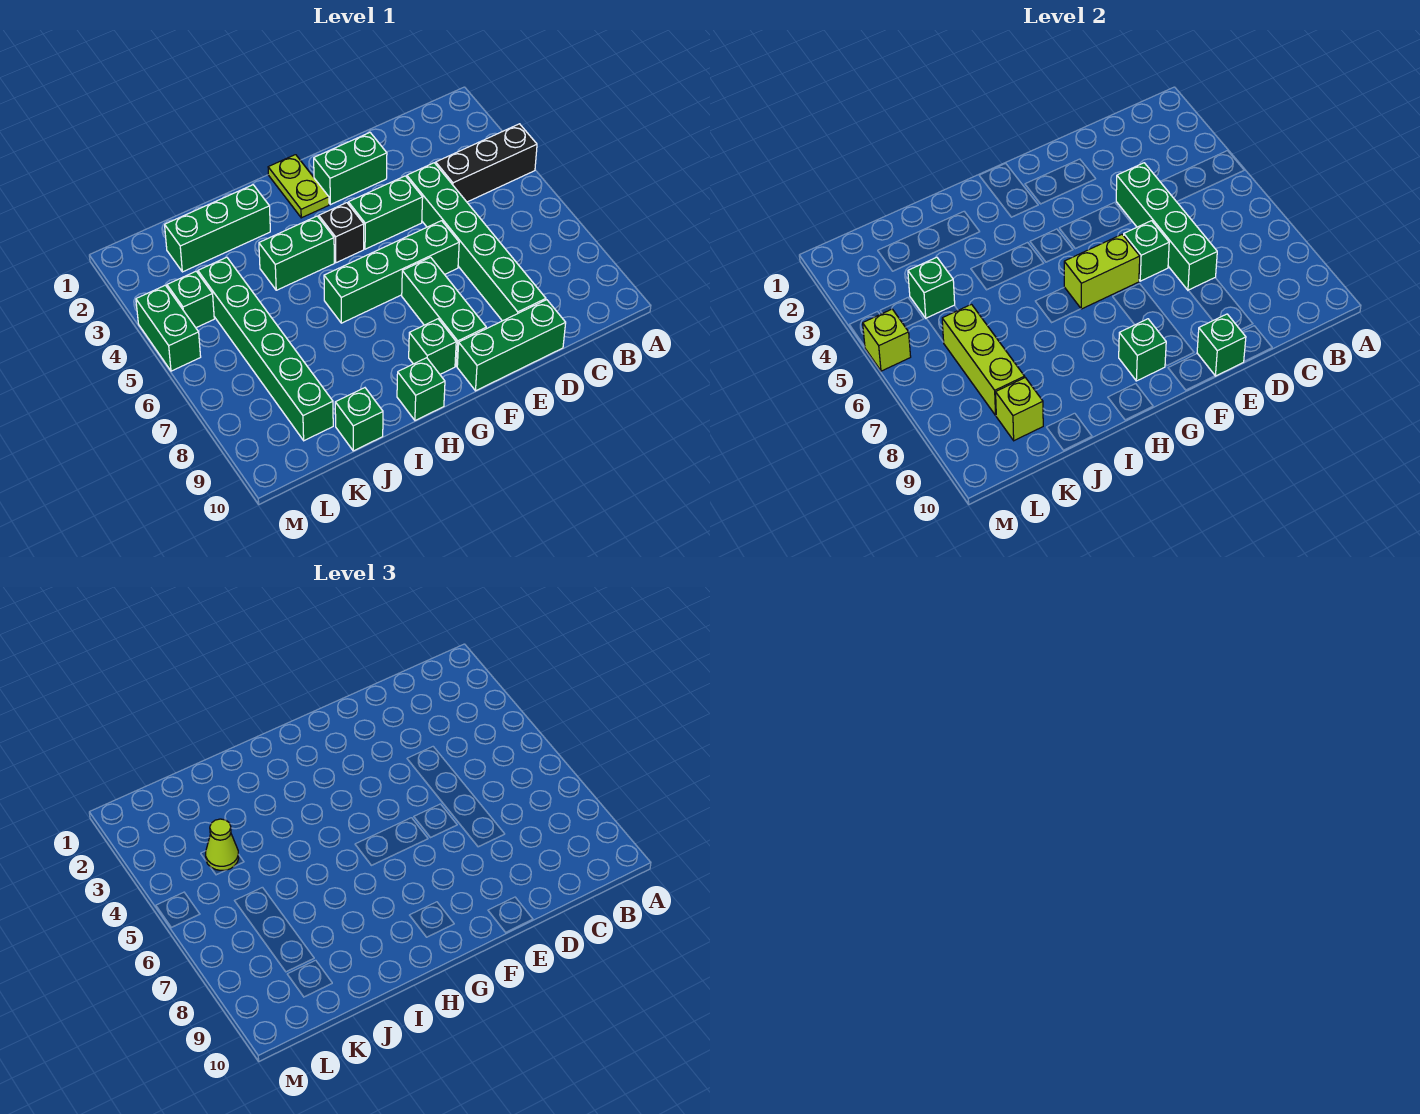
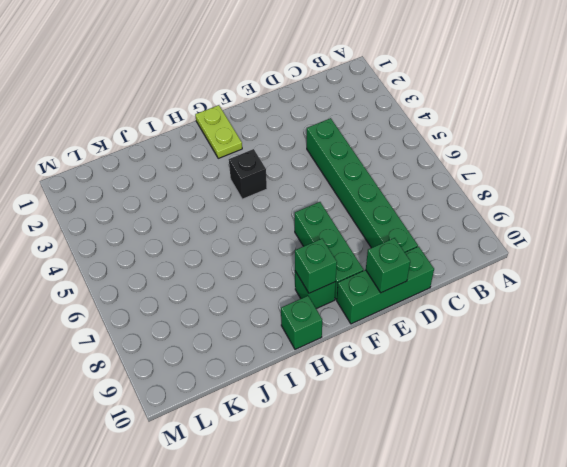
none -> black brick A4:C4 level 1
none -> green brick E2:F2 level 1
none -> green brick E4:F4 level 1

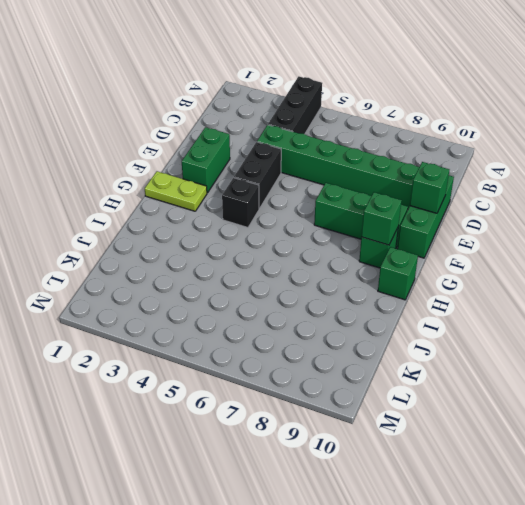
black brick E4:F4 level 1 -> green brick E4:F4 level 1
none -> green brick E6:H6 level 1
none -> green brick H4:I4 level 1
none -> green brick I2:K2 level 1

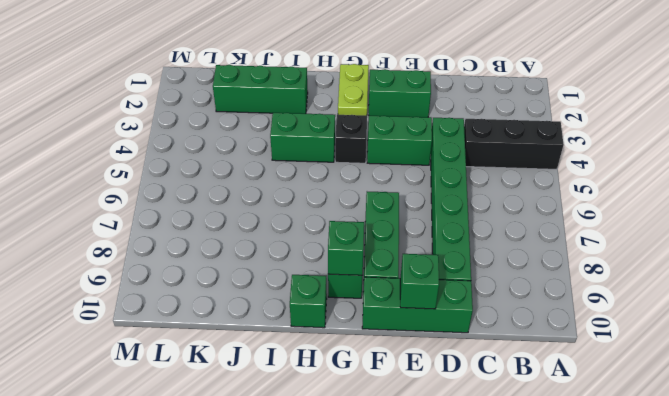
none -> green brick E6:H6 level 1
none -> green brick J10 level 1
none -> green brick K4:K9 level 1

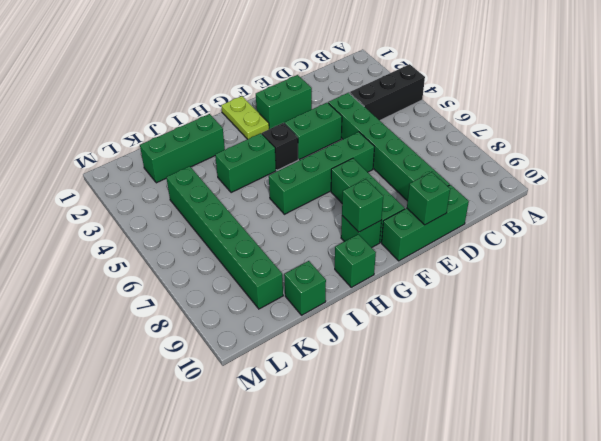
none -> green brick L4 level 1
none -> green brick M4:M5 level 1
none -> green brick D4:D7 level 2

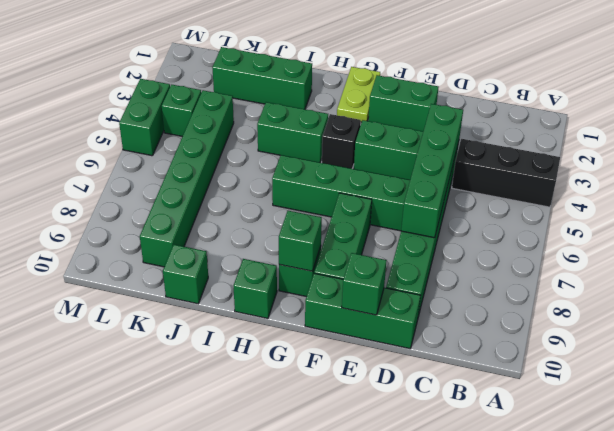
none -> green brick E6 level 2
none -> lime brick F6:G6 level 2
none -> green brick K4 level 2

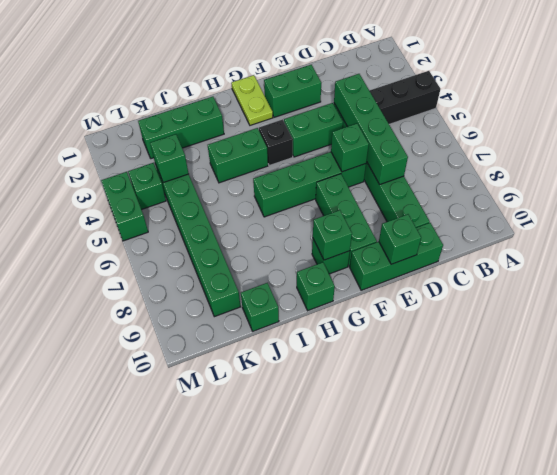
none -> lime brick F6:G6 level 2
none -> lime brick K6:K8 level 2
none -> lime brick K9 level 2

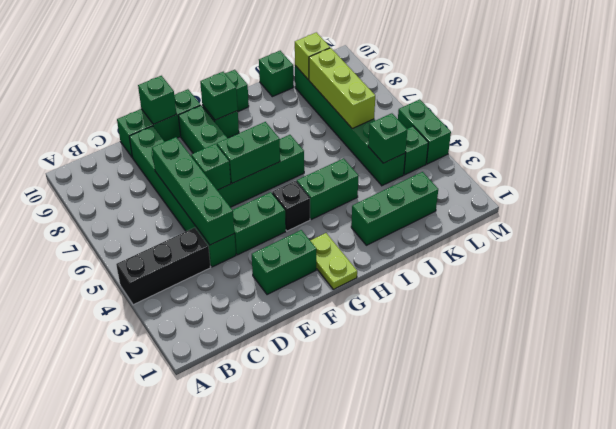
green brick F6:G6 level 2 -> lime brick F6:G6 level 2
none -> lime brick M5 level 2
none -> lime cone K4 level 3

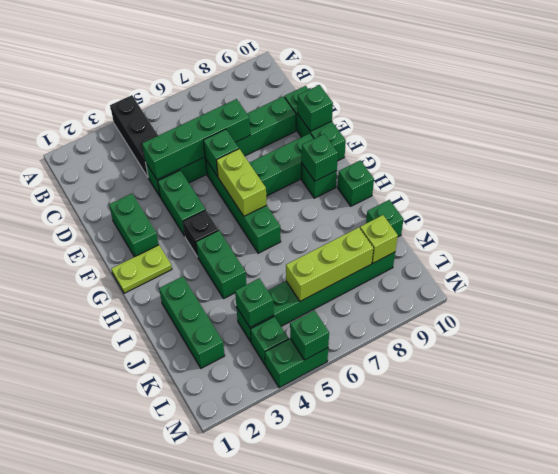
green brick M5 level 2 -> lime brick M5 level 2
none -> lime cone K4 level 3

